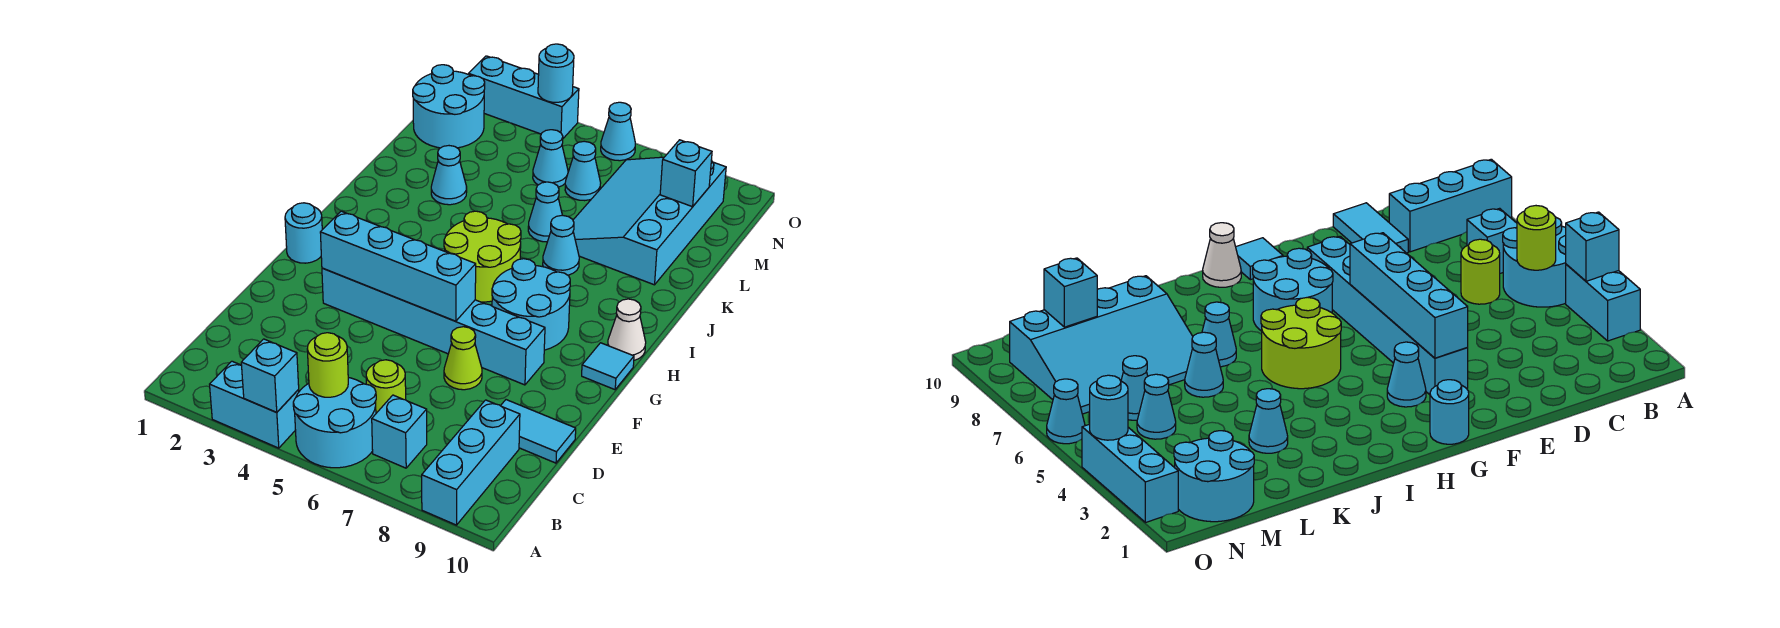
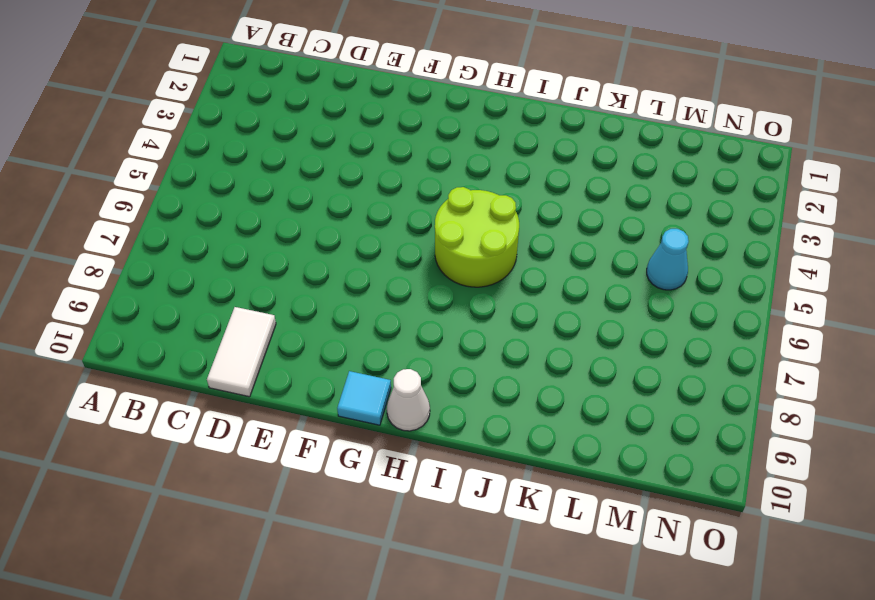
white tile D9:D10 level 1 -> cyan tile D9:D10 level 1
none -> cyan brick A3:A4 level 1
none -> cyan round brick A5:B6 level 1
none -> cyan brick A9:C9 level 1

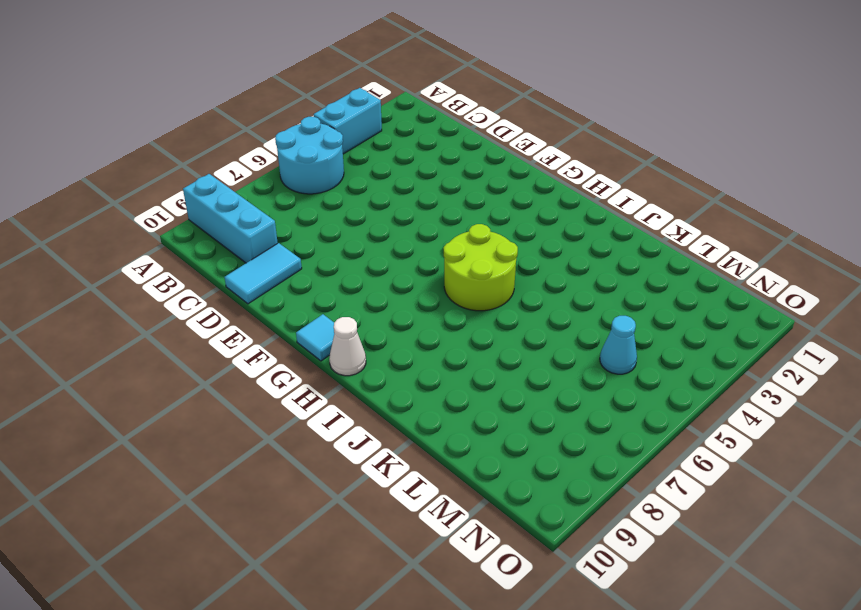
none -> cyan brick B7 level 1
none -> lime round brick C6 level 1
none -> lime cone E7 level 1

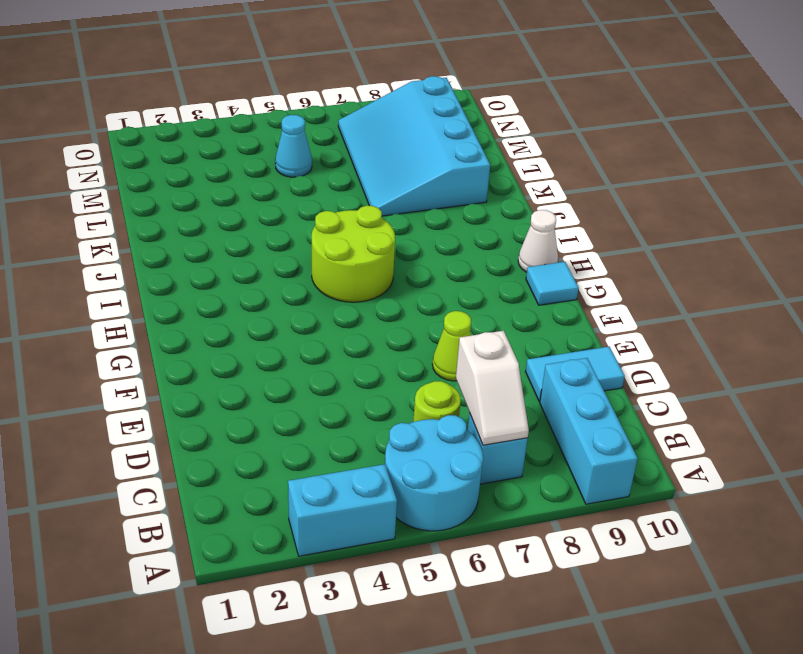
white slope B7:C7 level 2 top C -> none
none -> cyan brick F3:F8 level 1
none -> cyan round brick G1 level 1
none -> cyan cone G3 level 1

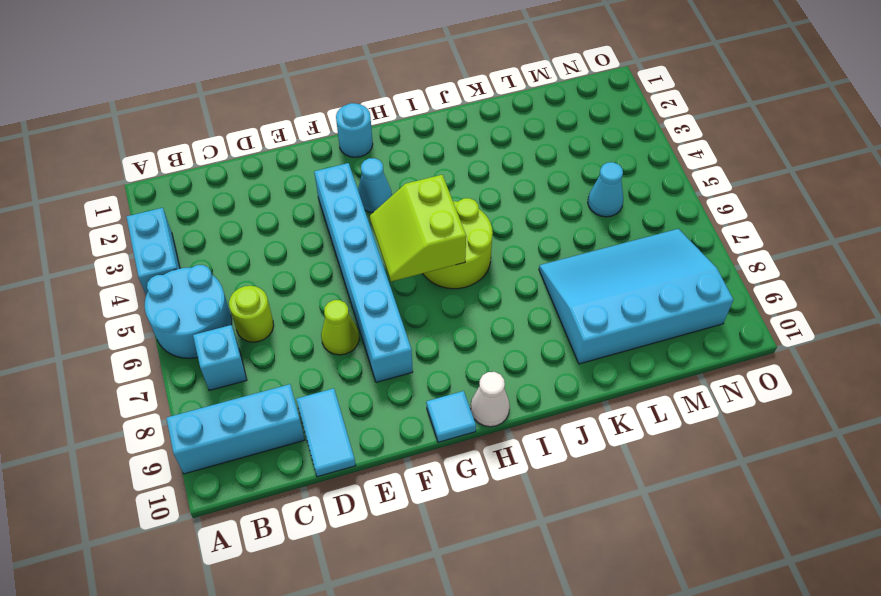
lime slope G5:H6 level 2 top H -> none
none -> cyan round brick G7:H8 level 1
none -> cyan cone J7 level 1
none -> cyan cone K3 level 1

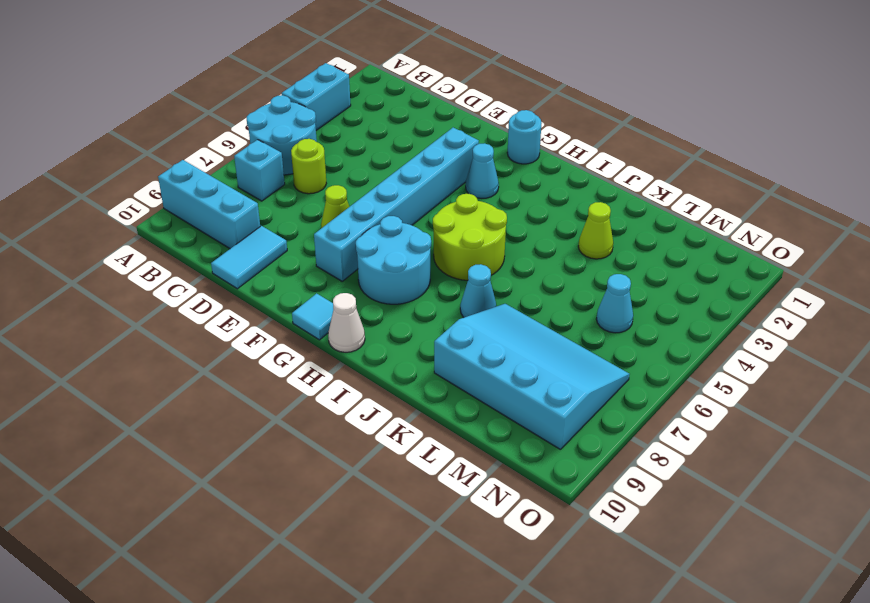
lime cone K3 level 1 -> cyan cone K3 level 1
none -> cyan cone K6 level 1
none -> cyan round brick M1:N2 level 1
none -> cyan cone M6 level 1

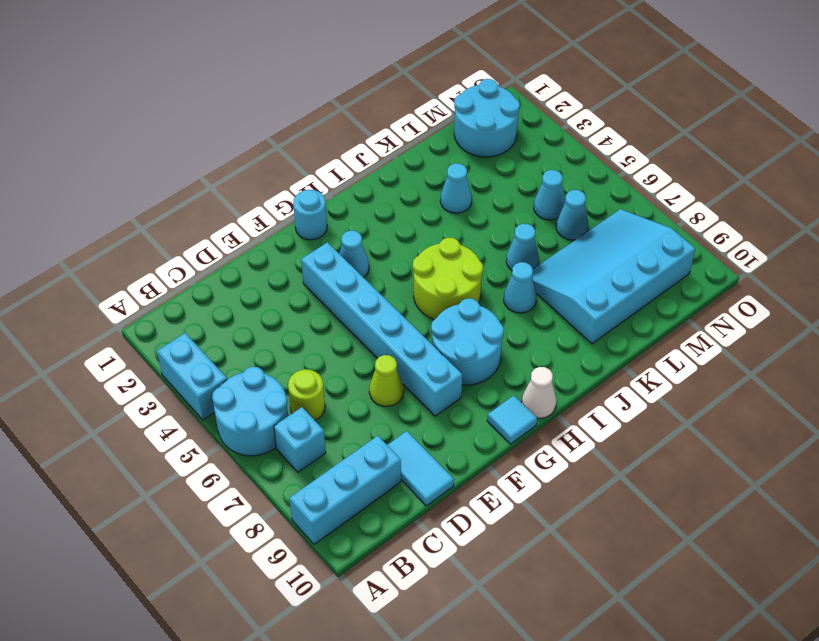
none -> cyan brick O2:O4 level 1
none -> cyan cone O6 level 1
none -> cyan brick A4 level 2

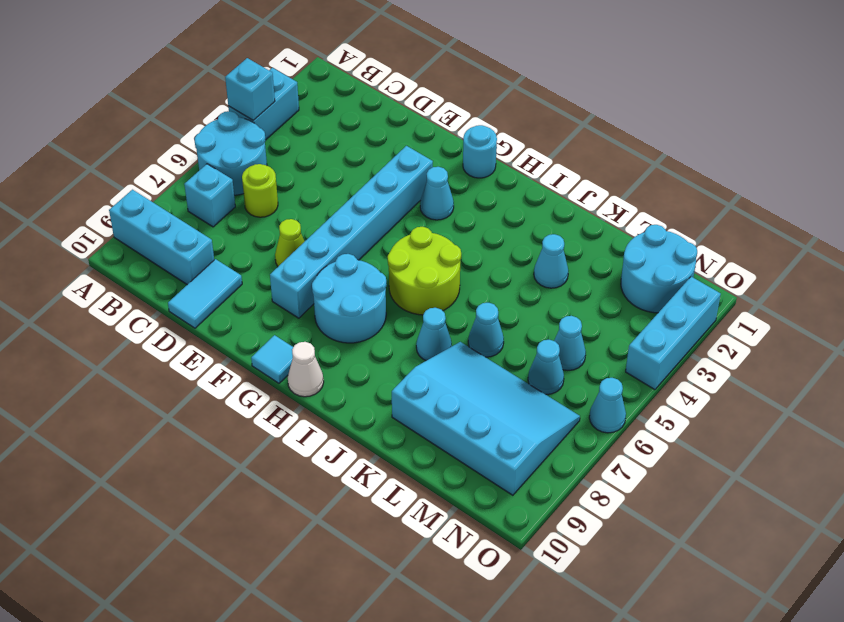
none -> lime round brick B5 level 2
none -> cyan brick F3:F6 level 2
none -> cyan brick M9 level 2

